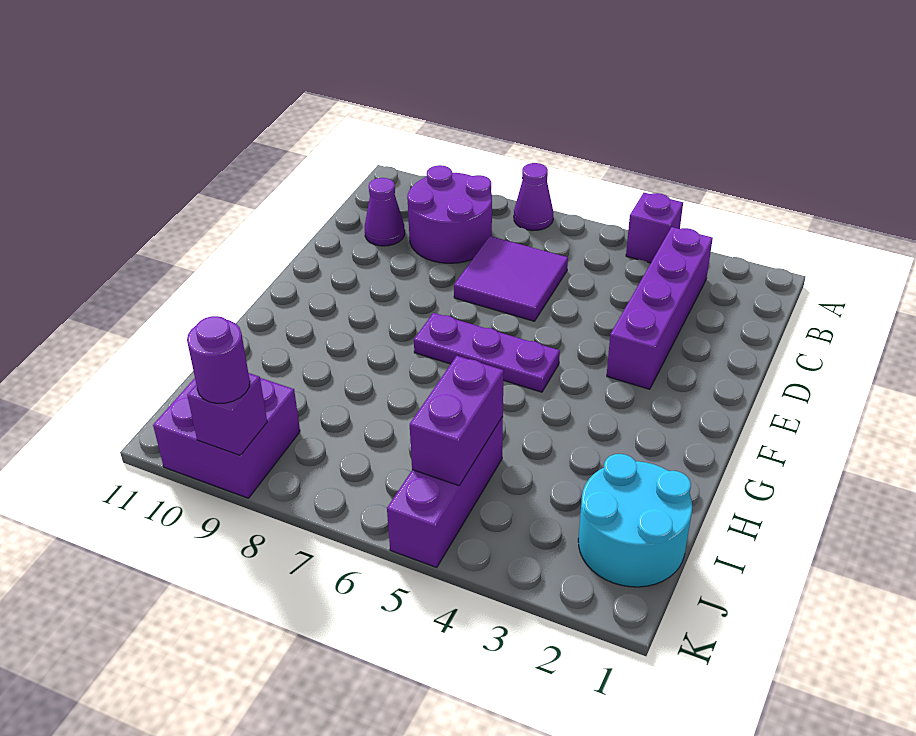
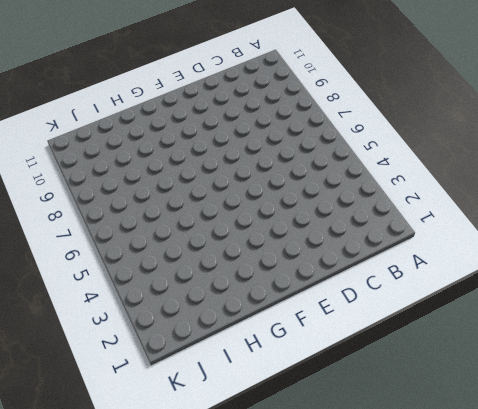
none -> purple brick A4 level 1
none -> purple cone A7 level 1
none -> purple brick B3:E3 level 1

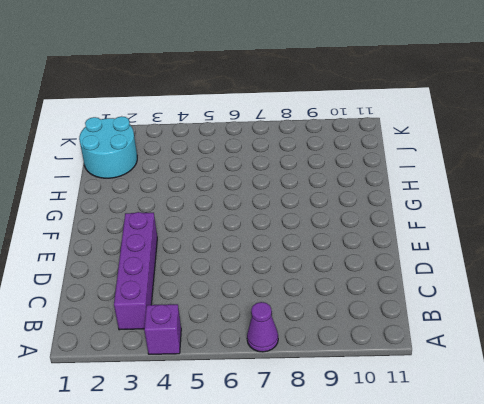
none -> purple round brick B8:C9 level 1
none -> purple tile C6:D7 level 1
none -> purple cone C10 level 1

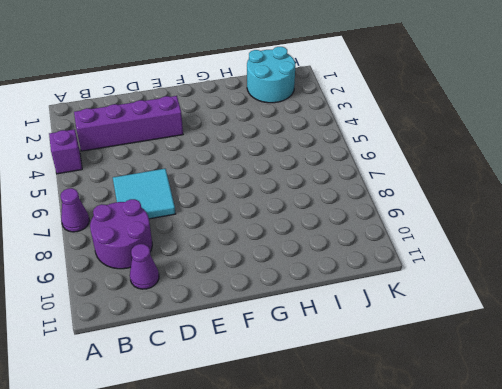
cyan tile C6:D7 level 1 -> purple tile C6:D7 level 1
none -> purple plate F5:F7 level 1
none -> purple brick I5:K5 level 1
none -> purple brick J9:K10 level 1

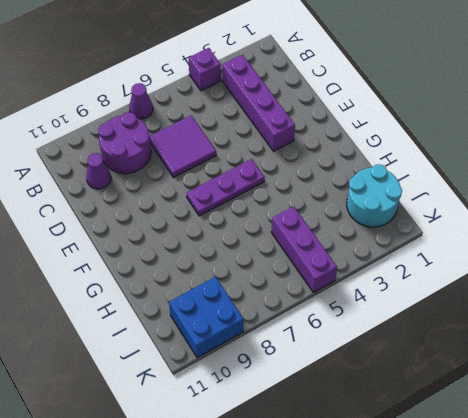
blue brick J9:K10 level 1 -> purple brick J9:K10 level 1
none -> purple brick I5:J5 level 2
none -> purple brick K9 level 2
none -> purple round brick K9 level 3

